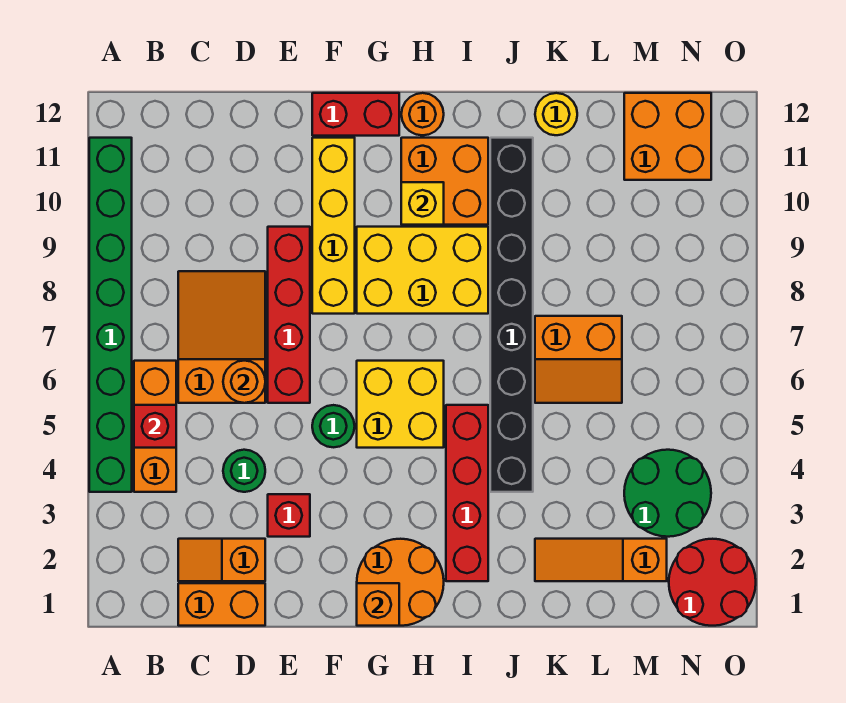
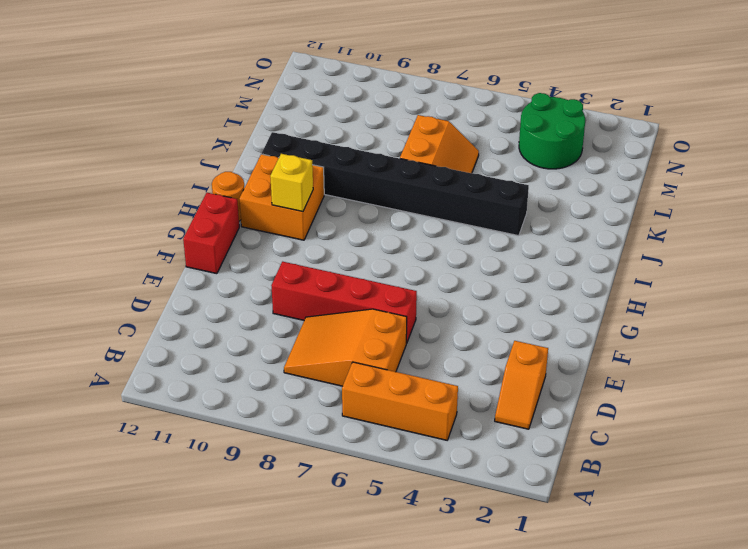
none -> green brick A4:A11 level 1
none -> orange brick C1:D1 level 1
none -> green round brick D4 level 1

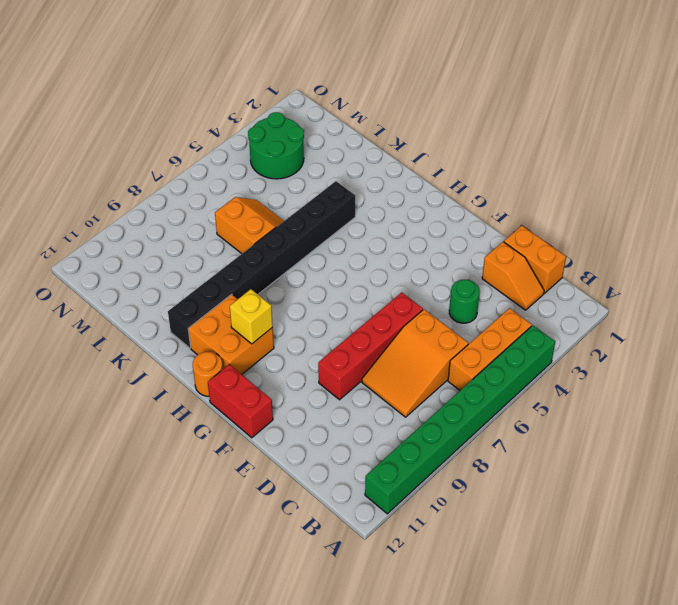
none -> red brick E3 level 1
none -> green round brick F5 level 1
none -> yellow brick F8:F11 level 1

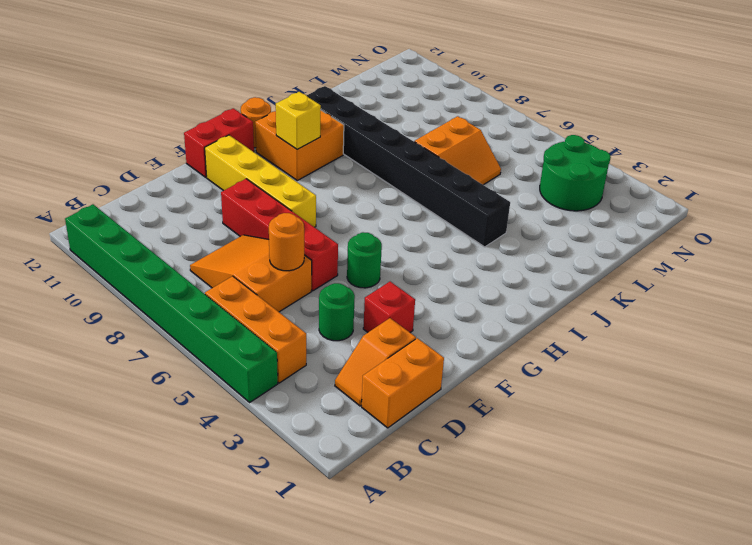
none -> orange round brick G1:H2 level 1
none -> yellow brick G5:H6 level 1
none -> yellow brick G8:I9 level 1

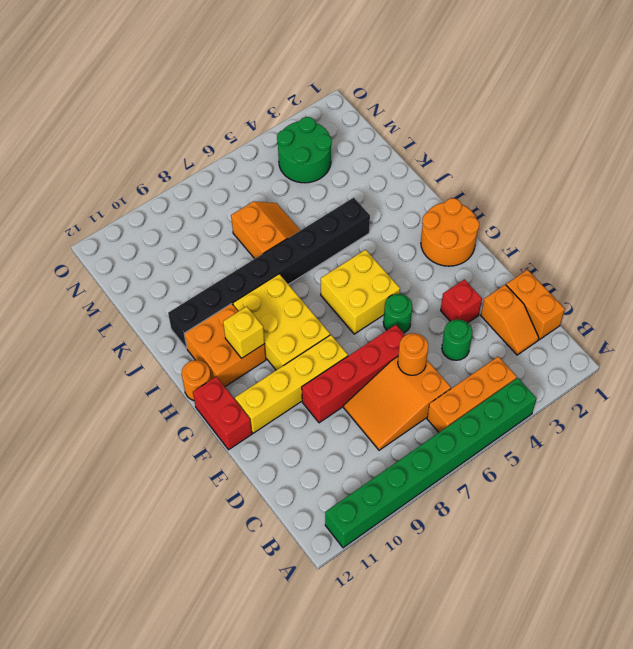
none -> red brick I2:I5 level 1
none -> orange slope K2:M2 level 1 top M
none -> yellow round brick K12 level 1

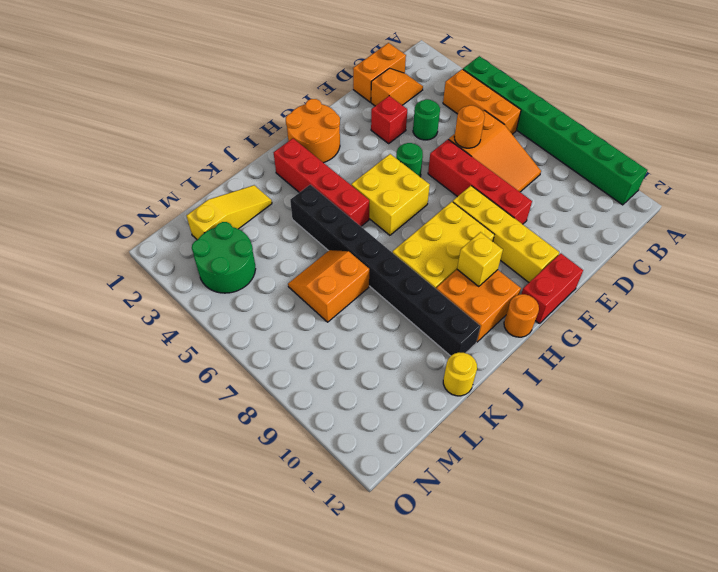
yellow slope K2:M2 level 1 top M -> orange slope K2:M2 level 1 top M
none -> orange brick M11:N12 level 1
none -> red round brick N1:O2 level 1
none -> red brick B5 level 2

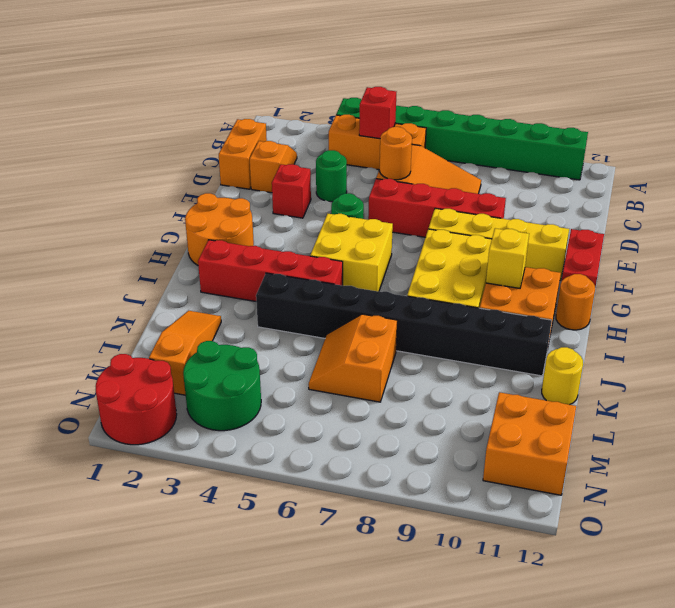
none -> orange brick G1 level 2

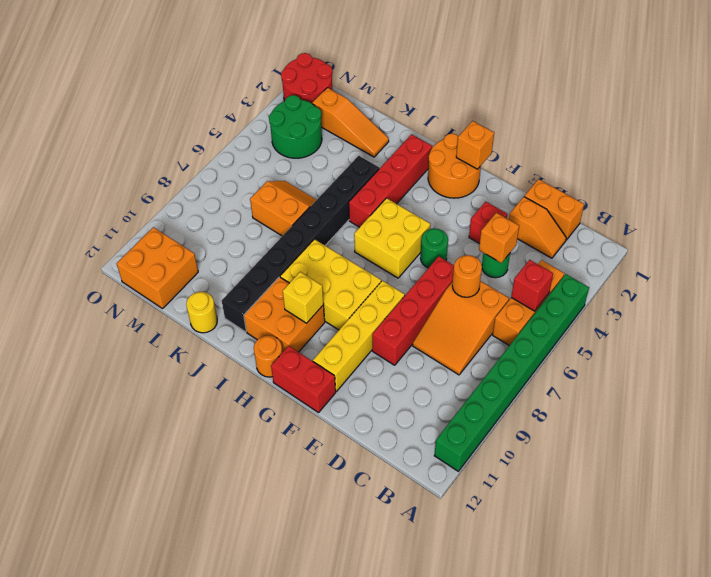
orange brick D4 level 2 -> none

